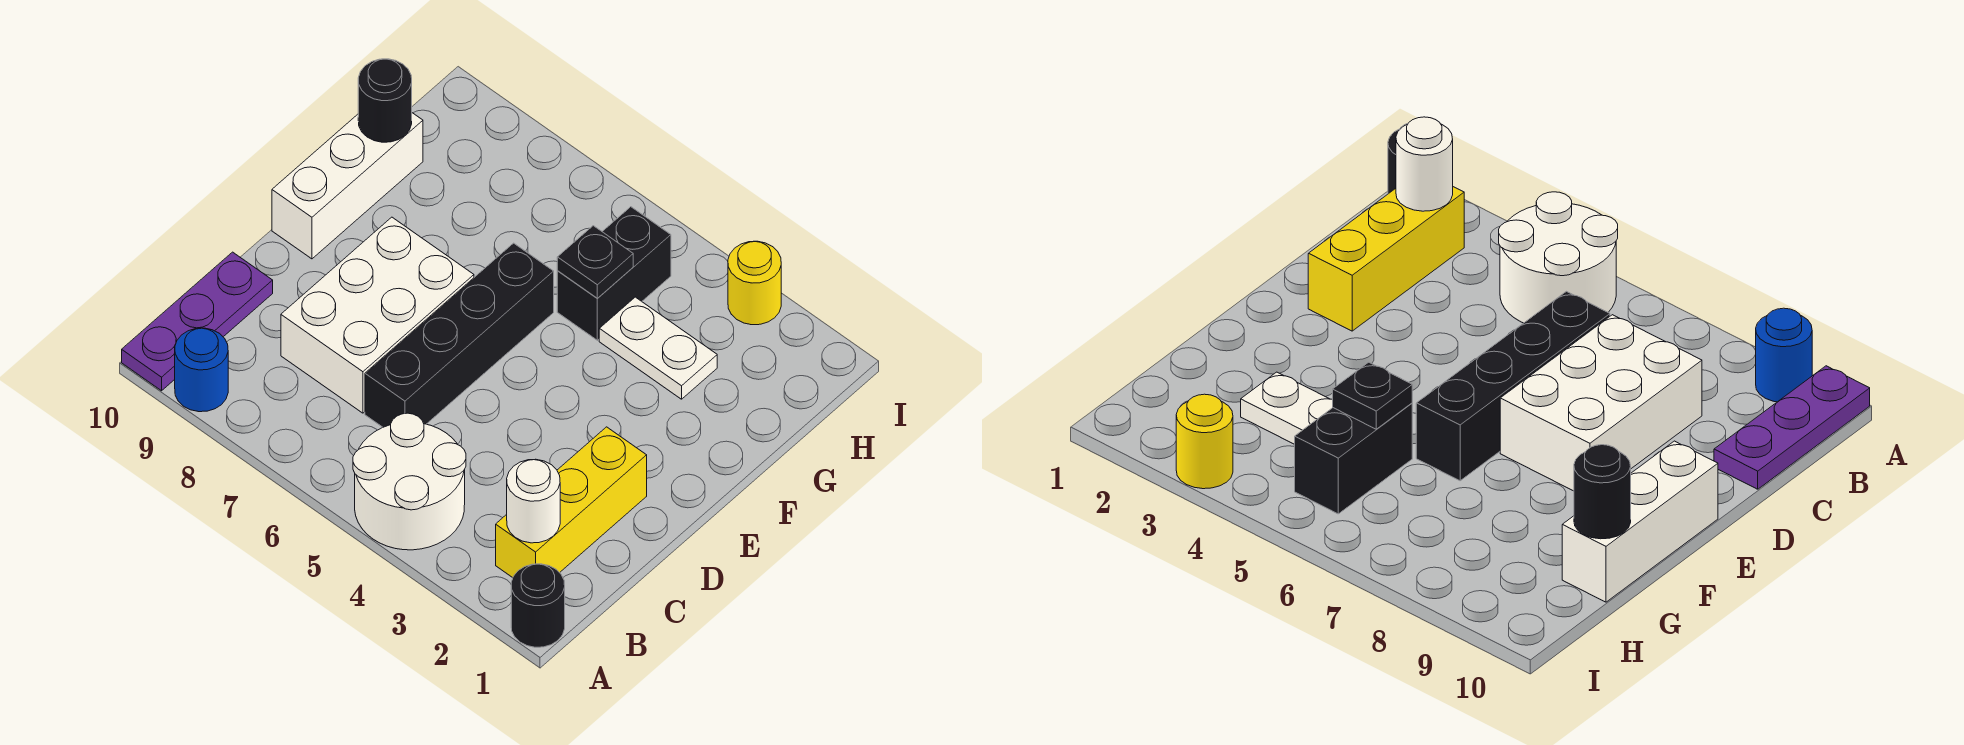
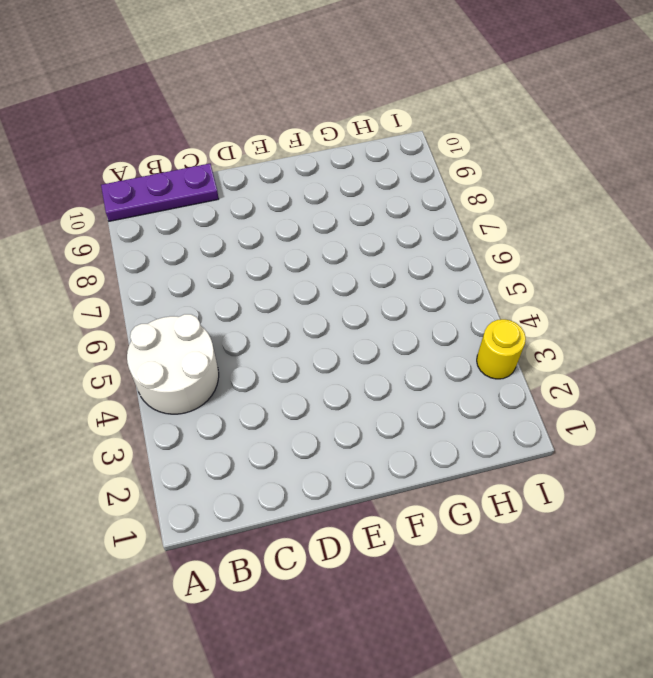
none -> black round brick A1 level 1
none -> blue round brick A9 level 1
none -> yellow brick B2:D2 level 1

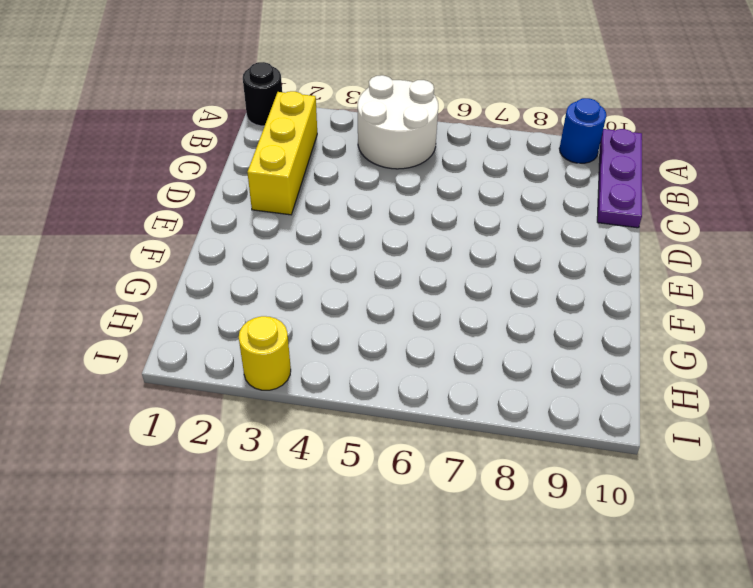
none -> black brick C6:F6 level 1
none -> white brick C7:E8 level 1
none -> white brick E10:G10 level 1

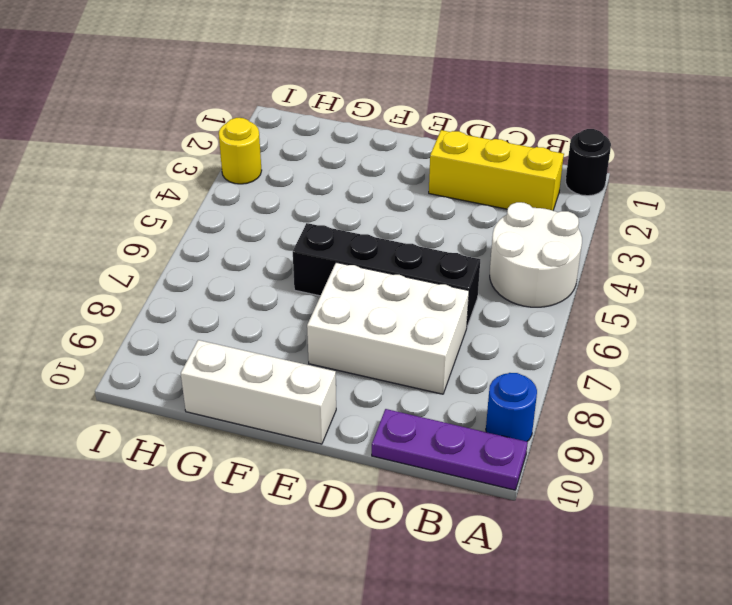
none -> white plate G3:G4 level 1
none -> black brick G5:H5 level 1
none -> white round brick B2 level 2

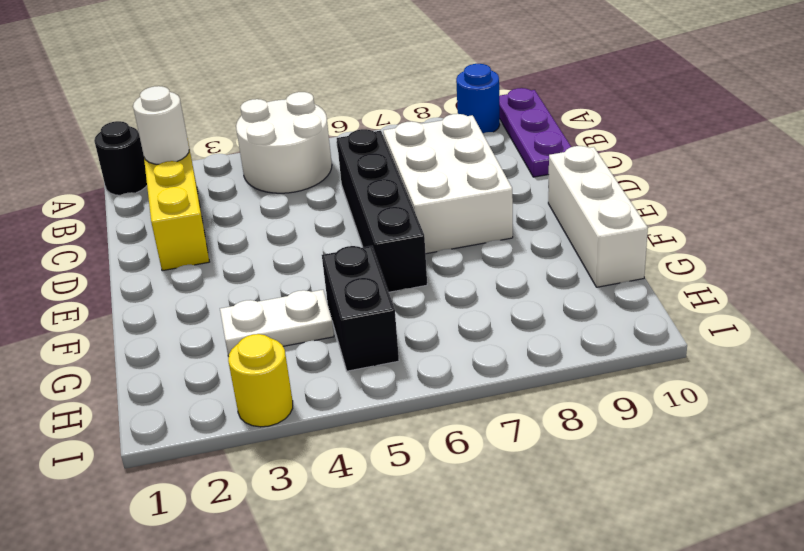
none -> black plate G5 level 2
none -> black round brick G10 level 2

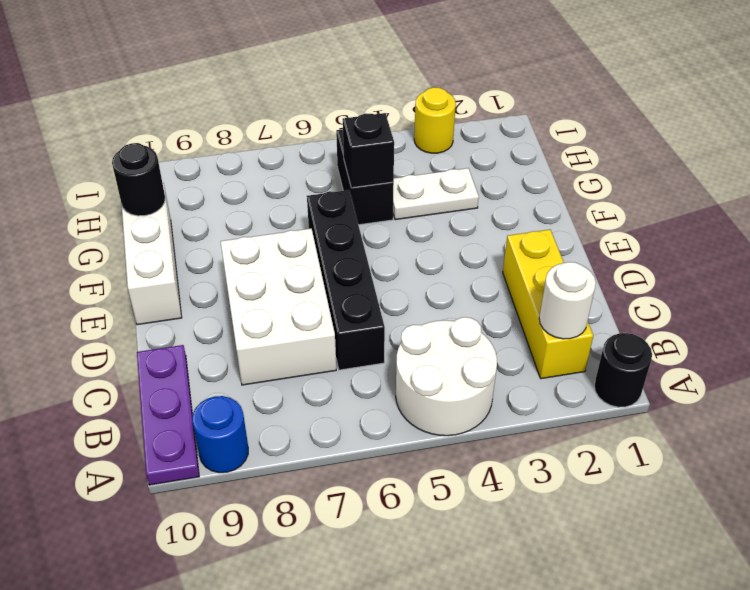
black brick G5 level 2 -> black plate G5 level 2

